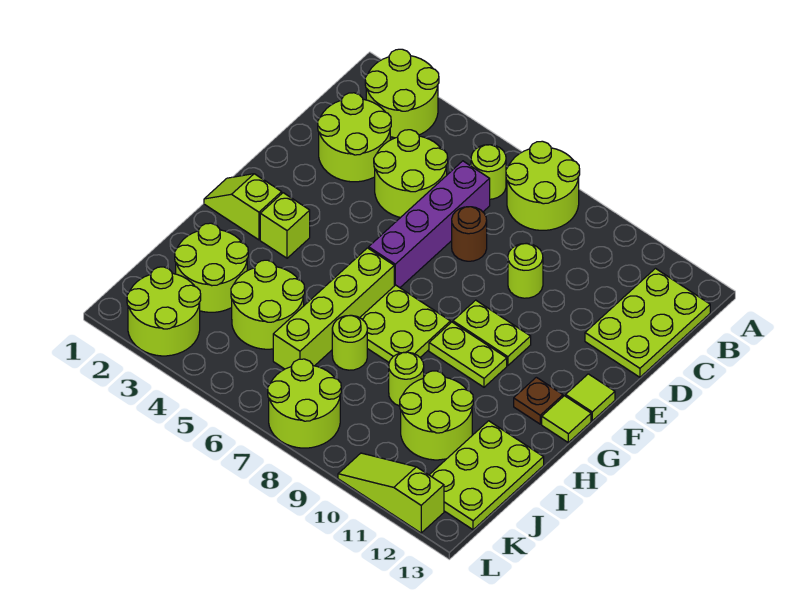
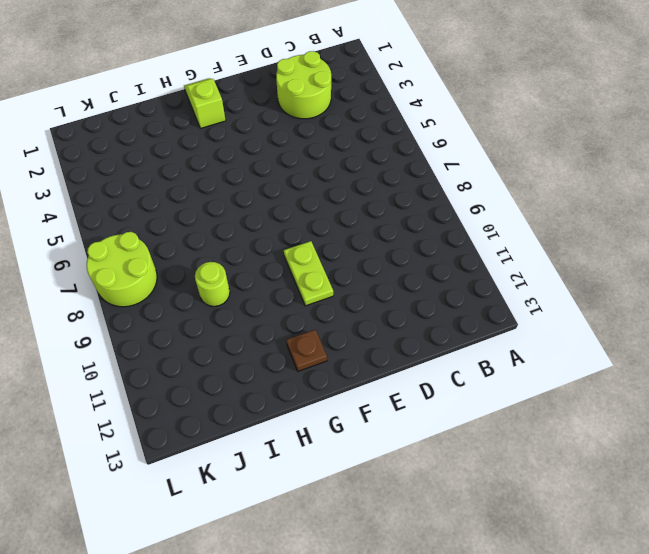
none -> lime round brick A2:B3 level 1
none -> lime round brick A7:B8 level 1
none -> lime round brick B6 level 1

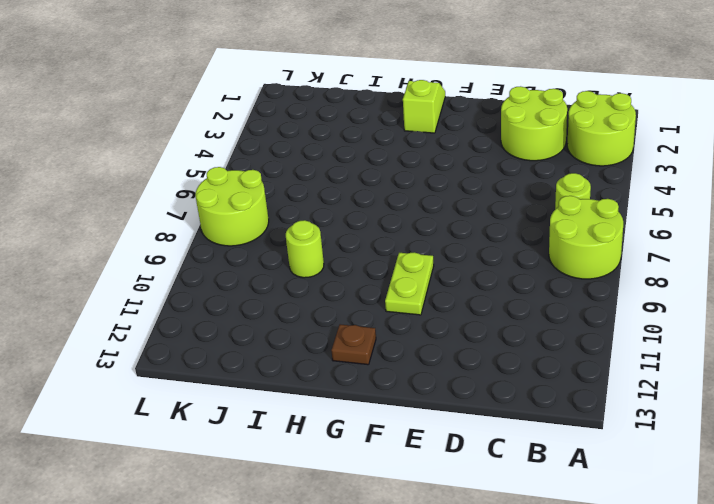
none -> lime plate B12:D13 level 1
none -> lime round brick C4:D5 level 1
none -> purple brick C6:F6 level 1

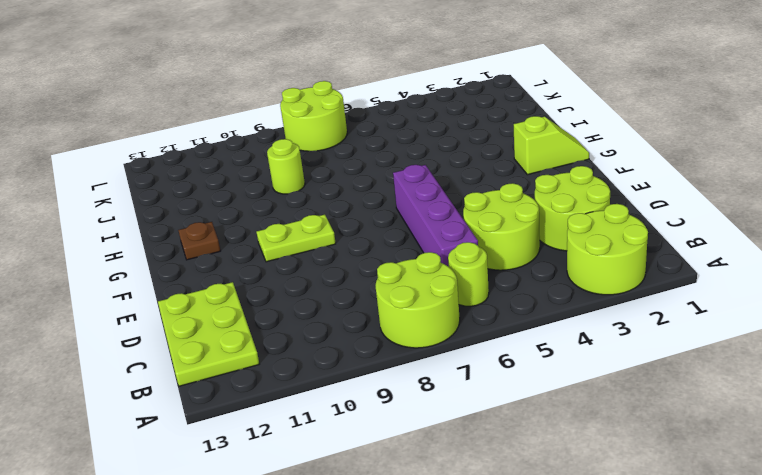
none -> brown round brick D7 level 1
none -> lime round brick D9 level 1
none -> lime tile F13 level 1

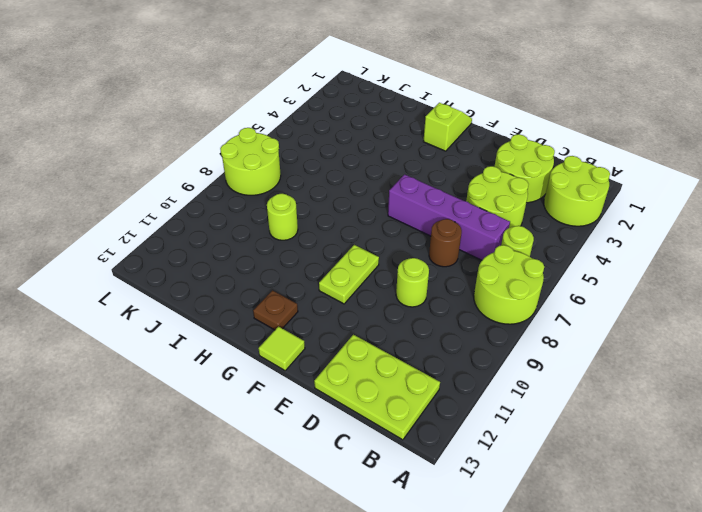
none -> lime brick G3 level 1
none -> lime brick G6:J6 level 1
none -> lime plate G7:H8 level 1

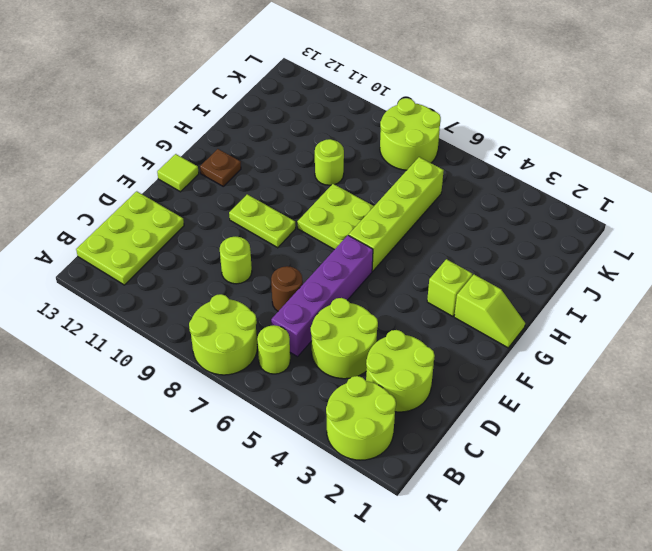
none -> lime plate G9:G10 level 1
none -> lime tile G13 level 1
none -> lime round brick I2:J3 level 1

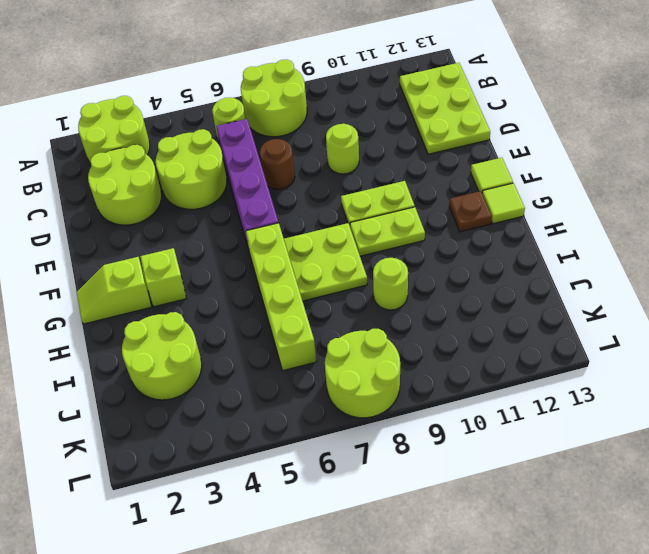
none -> lime round brick I4:J5 level 1
none -> lime round brick I7 level 1
none -> lime round brick I10:J11 level 1

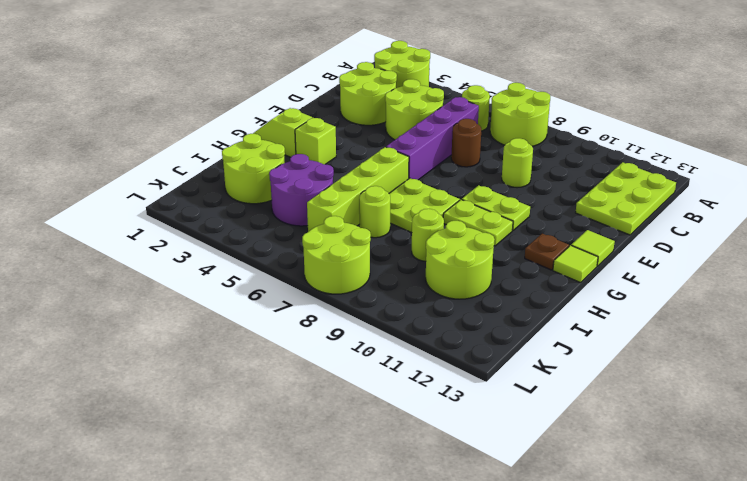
purple round brick I4:J5 level 1 -> lime round brick I4:J5 level 1
none -> lime plate I12:K13 level 1
none -> lime round brick K2:L3 level 1
none -> lime slope L10:L12 level 1 top 12

